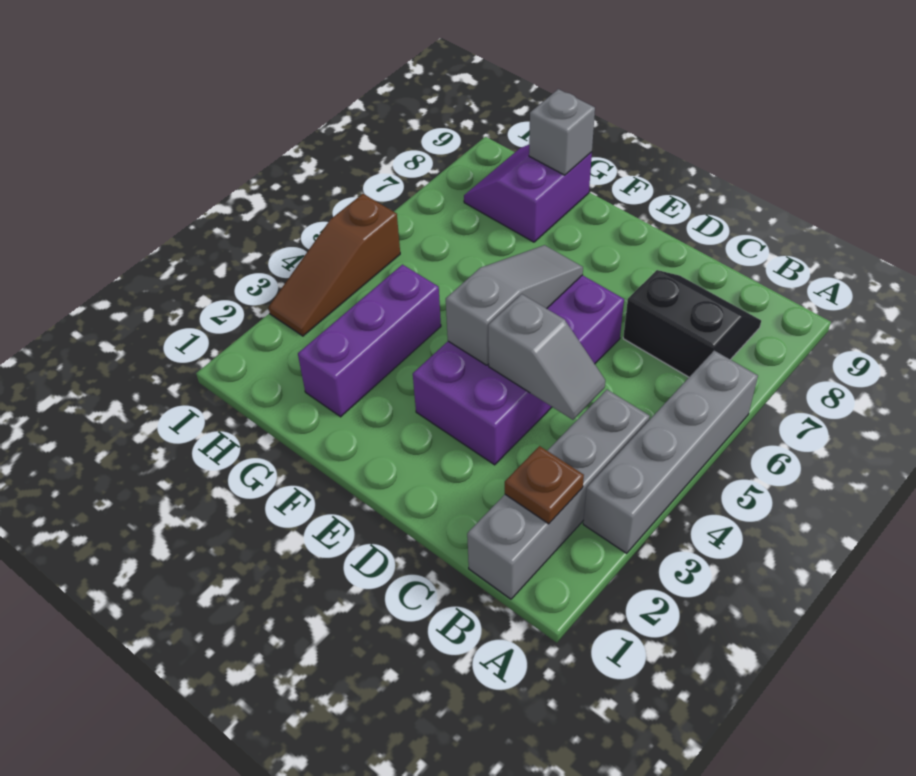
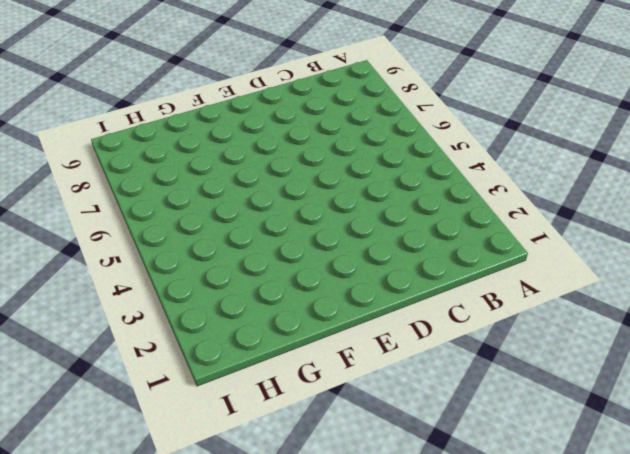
none -> grey brick A3:A6 level 1
none -> grey brick B1:B4 level 1

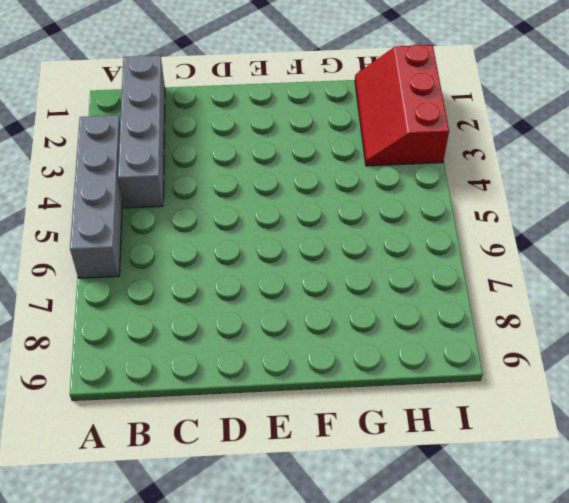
red slope H1:I3 level 1 top I -> brown slope I3:I5 level 1 top 5
none -> black slope B7:C8 level 1 top 7
none -> purple brick D3:E6 level 1

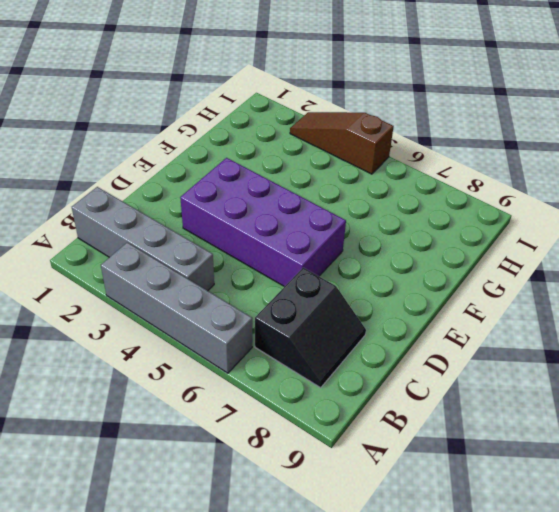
none -> purple brick G2:G4 level 1
none -> purple slope G8:H9 level 1 top G

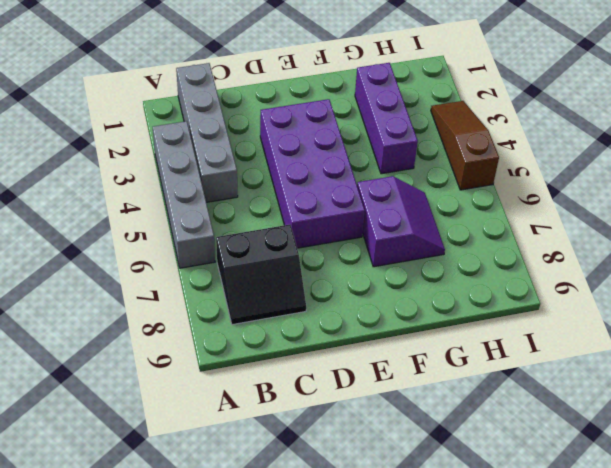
purple slope F6:G7 level 1 top F -> purple slope G8:H9 level 1 top G
none -> brown plate B2 level 2
none -> grey slope C4:D4 level 2 top D

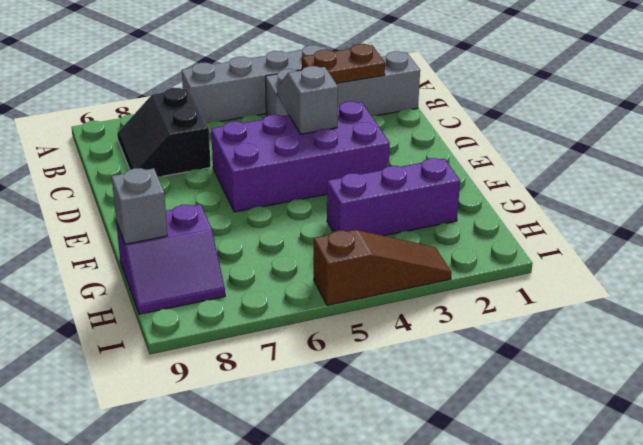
brown plate B2:B3 level 2 -> brown plate B2 level 2
none -> grey slope E4:E6 level 2 top 4

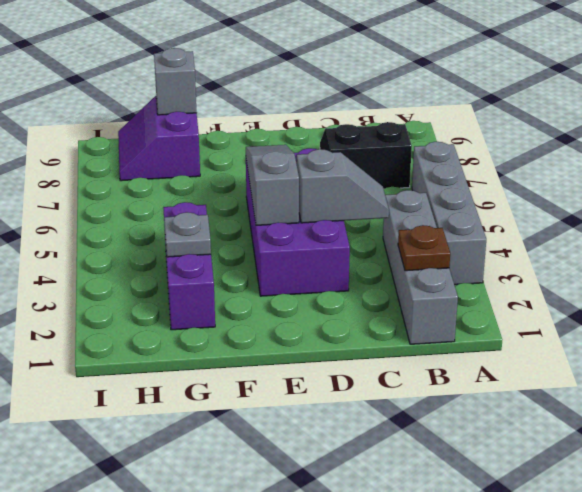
grey plate G3 level 2 -> none
none -> brown slope I3:I5 level 1 top 5

